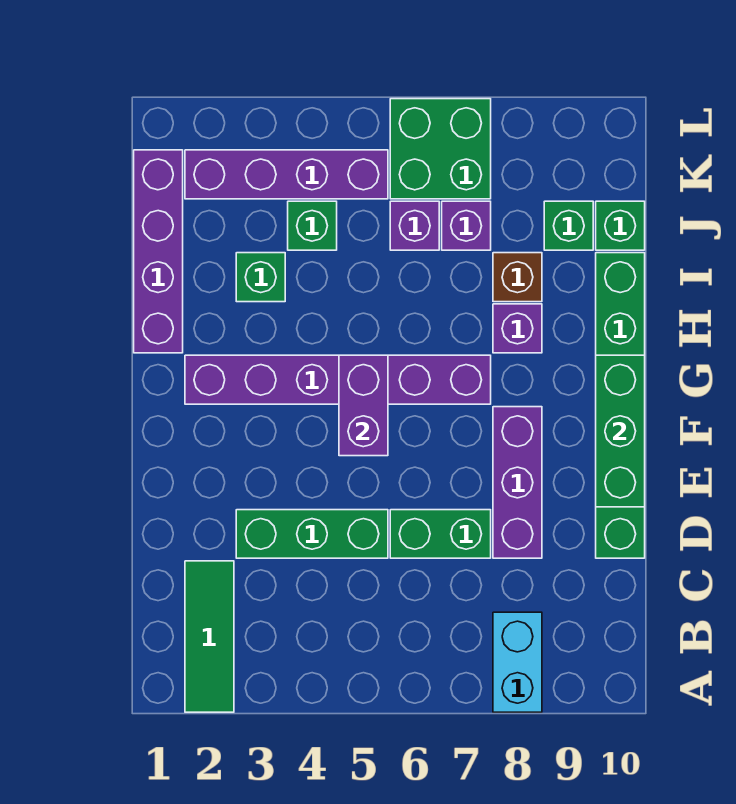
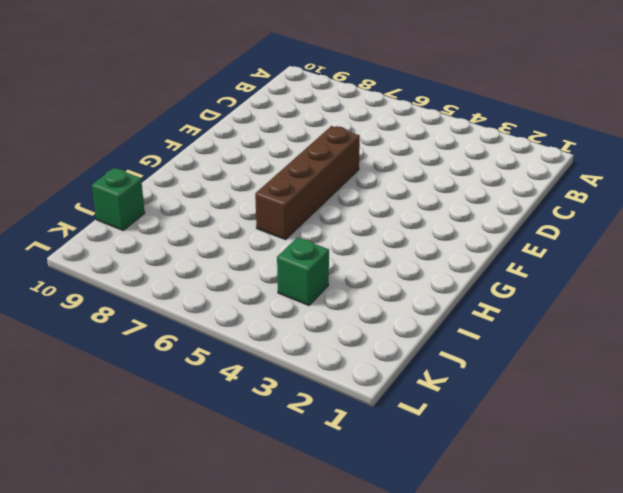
brown brick E6:H6 level 1 -> purple brick G2:G7 level 1
none -> green tile A2:C2 level 1
none -> cyan brick A8:B8 level 1
none -> green brick D3:D5 level 1

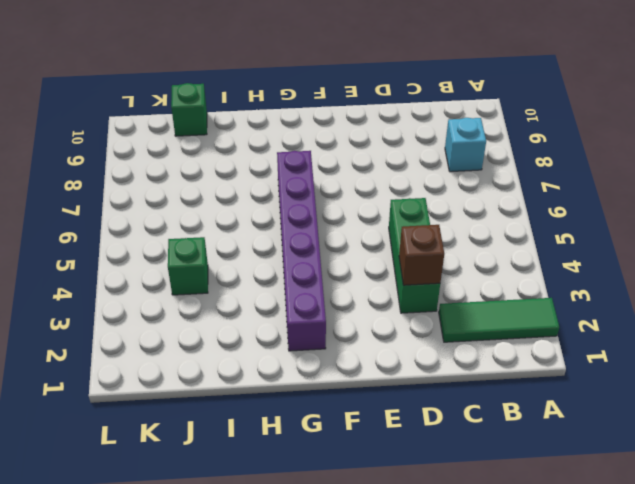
cyan brick B8 level 1 -> cyan brick A8:B8 level 1
brown brick D3 level 2 -> brown brick I8 level 1
none -> green brick D6:D7 level 1
none -> purple brick D8:F8 level 1
none -> green brick D10:I10 level 1

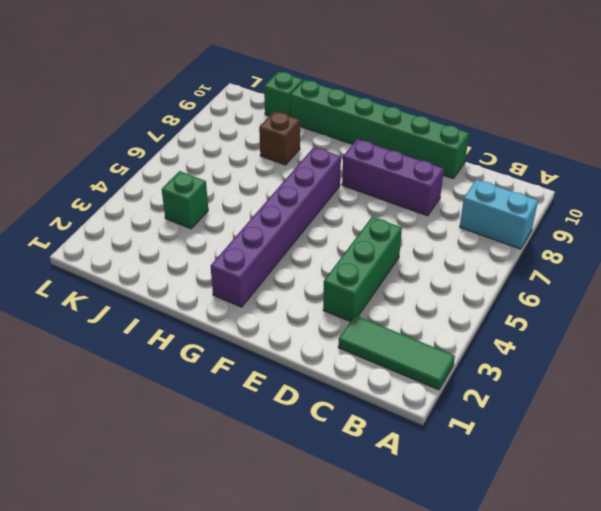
none -> green brick D6:D7 level 1
none -> purple brick H1:K1 level 1
none -> purple brick H8 level 1

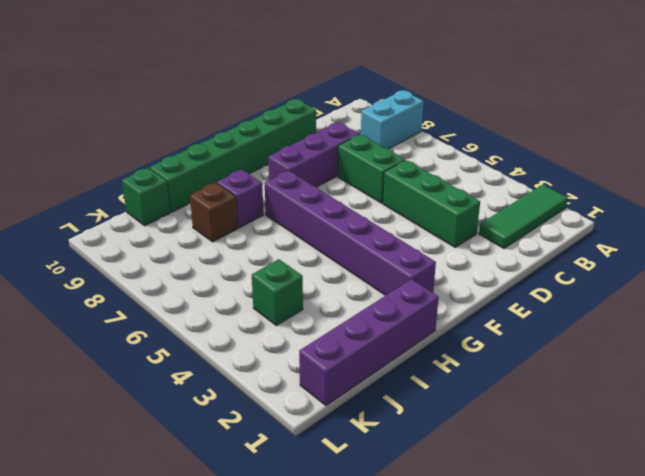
none -> green brick I3 level 1
none -> purple brick J6 level 1
none -> purple brick J7 level 1

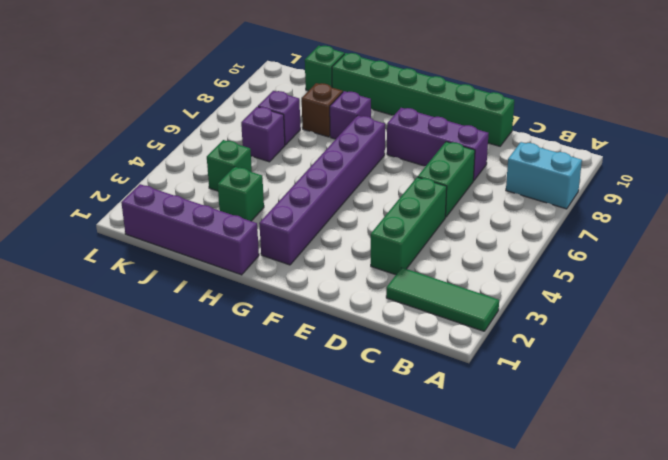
none -> green brick J9 level 1
none -> purple brick K2:K5 level 1
none -> green brick K6:L7 level 1

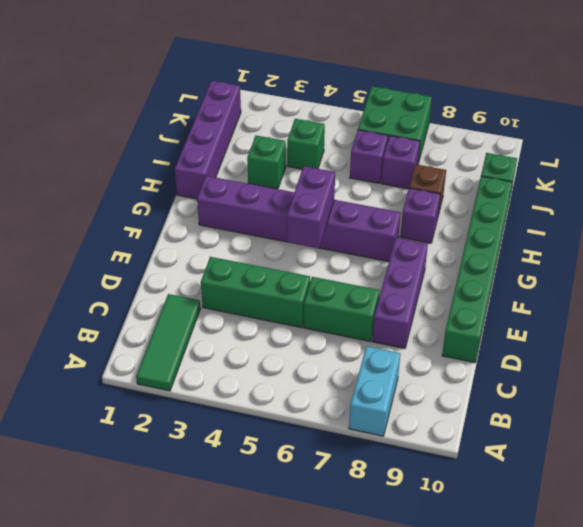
none -> green brick J9 level 1
none -> purple brick K2:K5 level 1
none -> green brick E10:G10 level 2

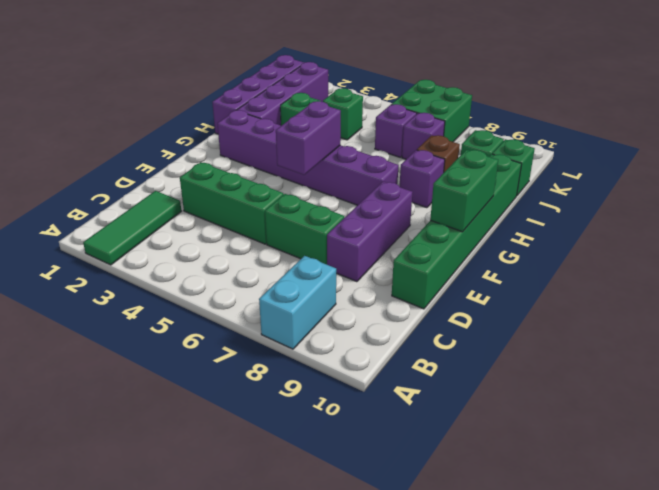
green brick F10:G10 level 2 -> green brick E10:G10 level 2
purple brick H2:K2 level 1 -> purple brick K2:K5 level 1

